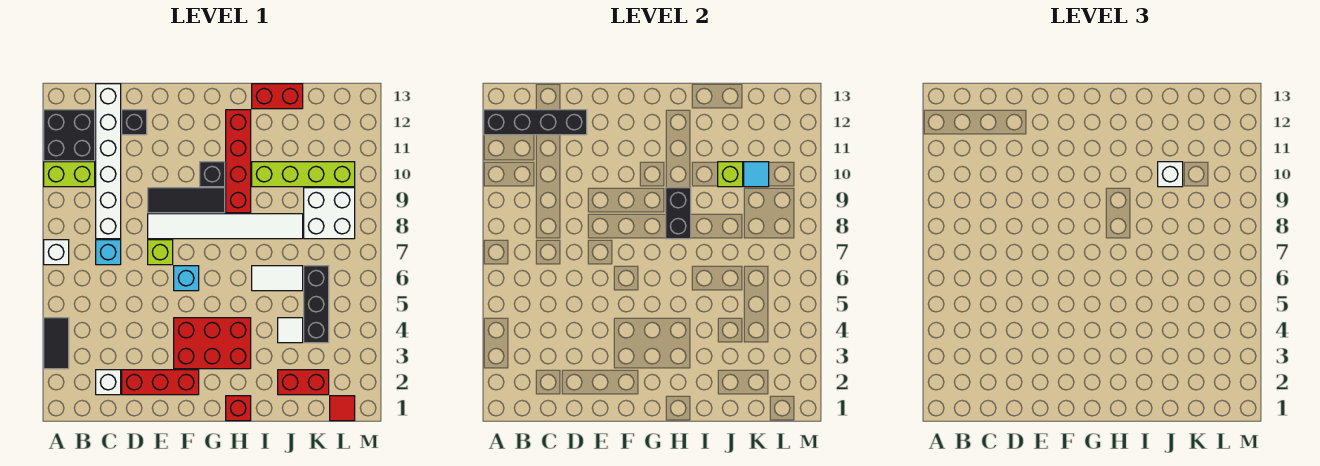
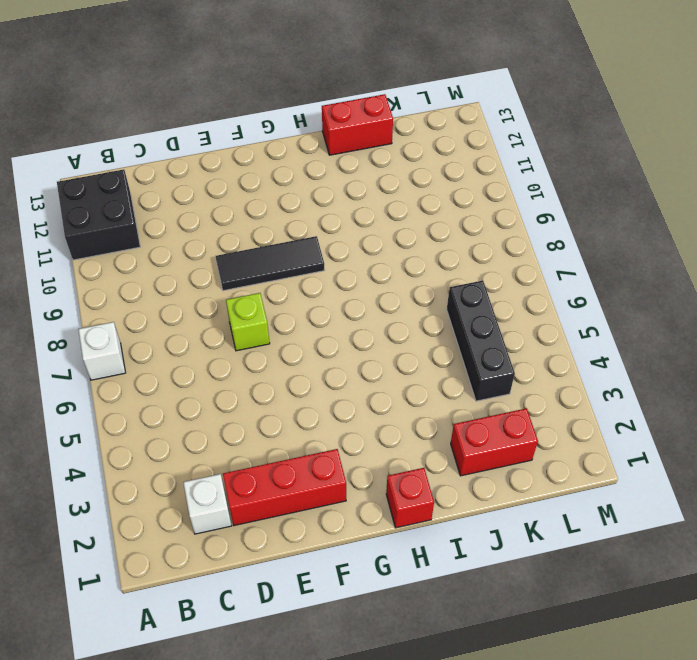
none -> black tile A3:A4 level 1
none -> lime brick A10:B10 level 1
none -> cyan brick C7 level 1
none -> white brick C8:C13 level 1

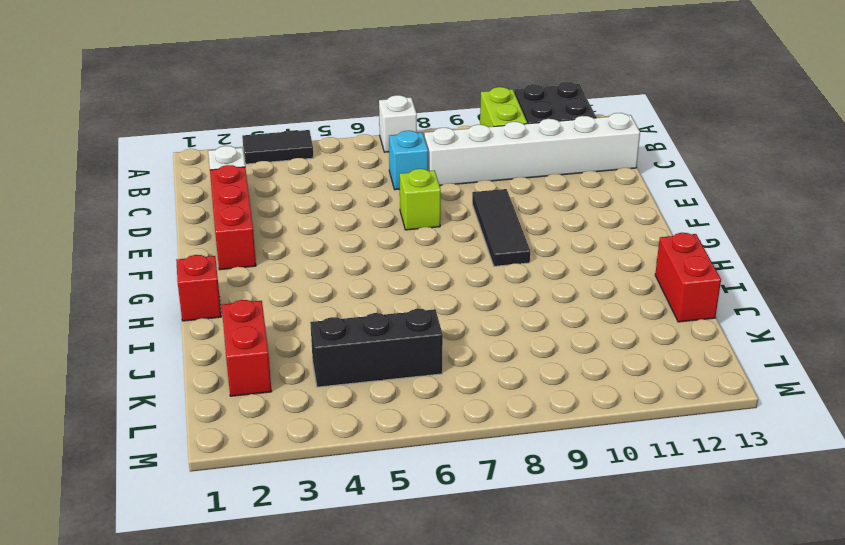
none -> black brick D12 level 1
none -> white tile E8:J8 level 1
none -> red brick F3:H4 level 1
none -> cyan brick F6 level 1

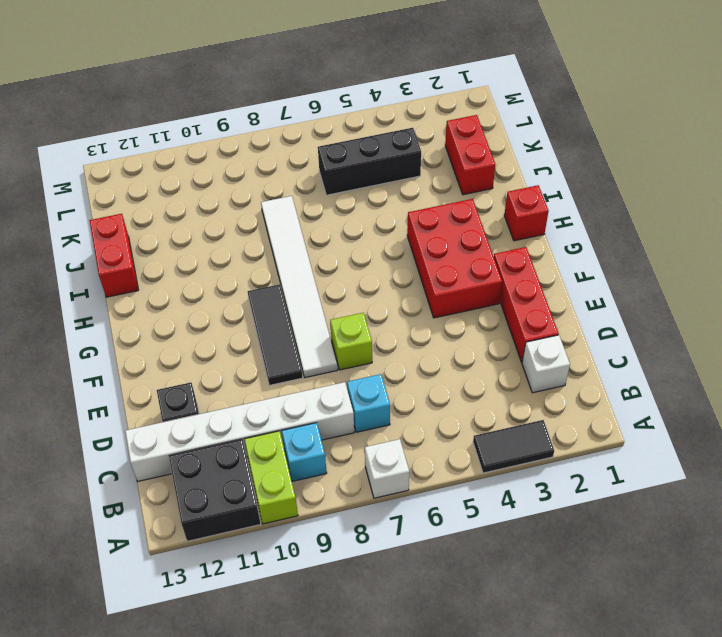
cyan brick B9 level 1 -> cyan brick F6 level 1
none -> black brick G10 level 1
none -> red brick H9:H12 level 1
none -> white tile I6:J6 level 1
none -> lime brick I10:L10 level 1

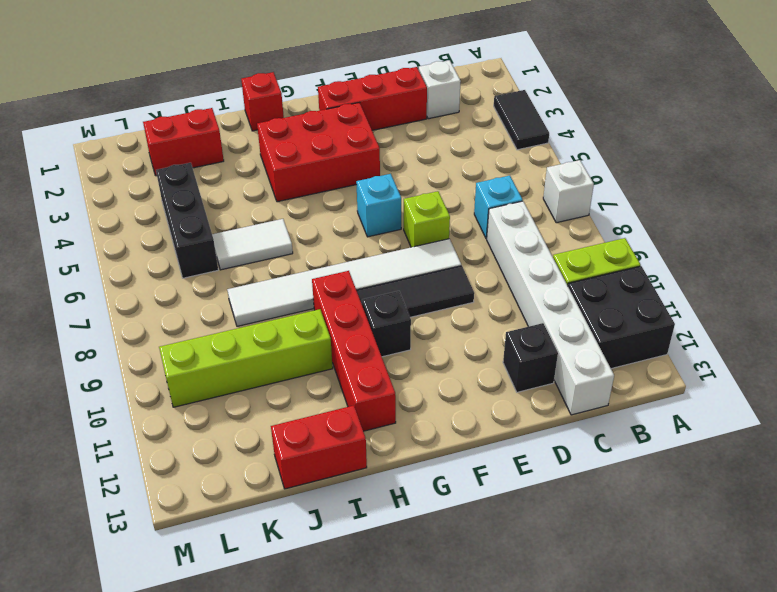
none -> white tile J4 level 1
none -> white brick K8:L9 level 1
none -> red tile L1 level 1
none -> black brick A12:D12 level 2

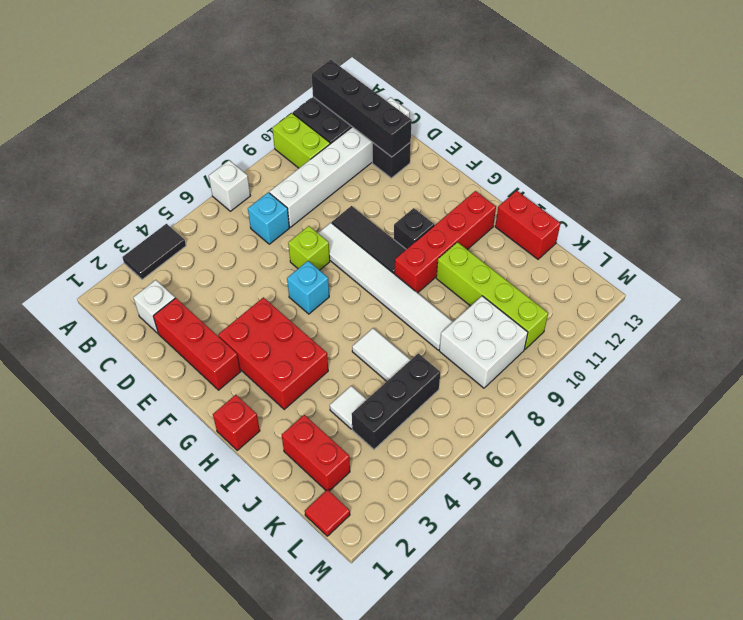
none -> black brick H8:H9 level 2
none -> lime brick J10 level 2
none -> cyan tile K10 level 2
none -> white brick J10 level 3

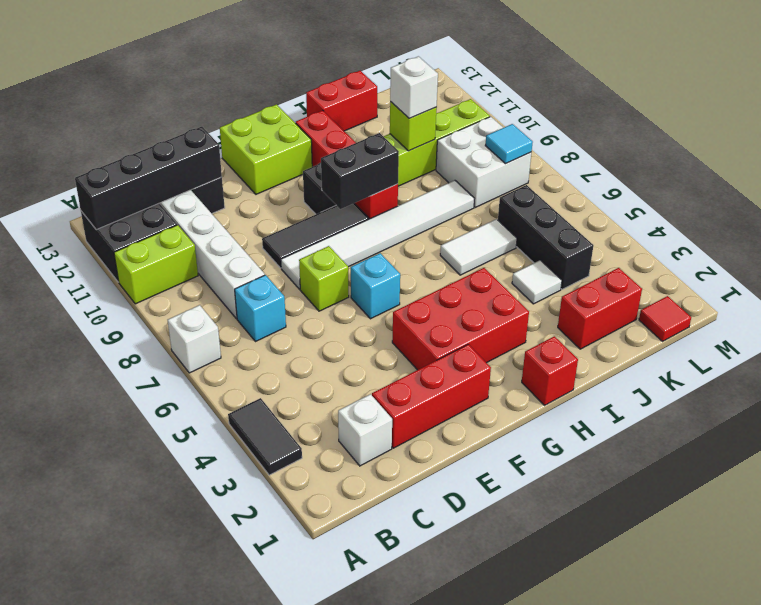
lime brick F12:G13 level 1 -> none
black brick G9:H9 level 2 -> black brick H8:H9 level 2
cyan tile L8 level 2 -> cyan tile K10 level 2

